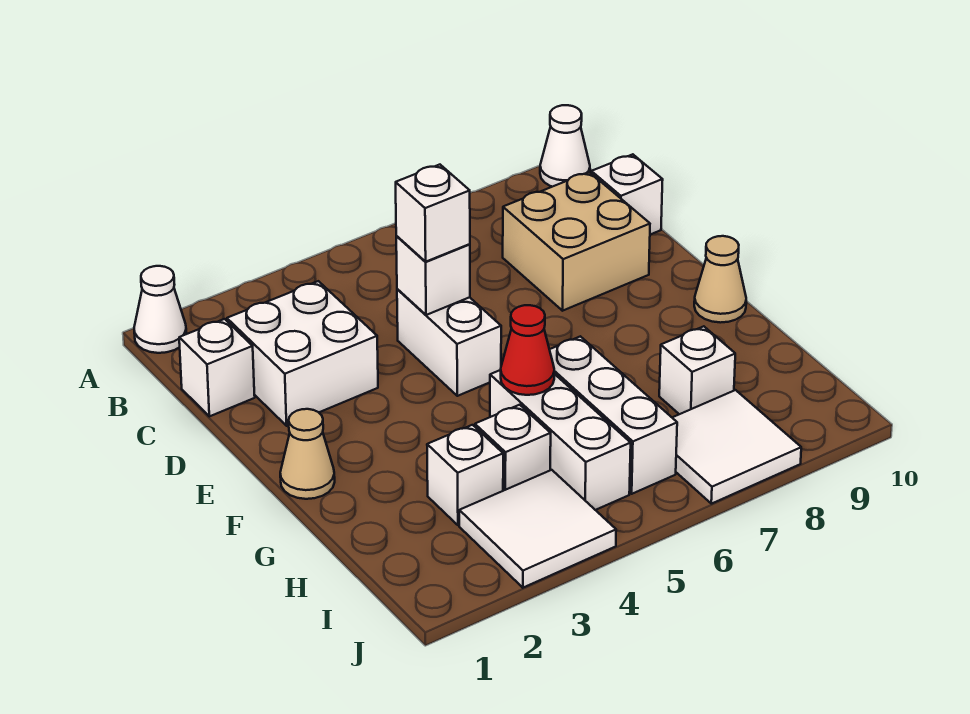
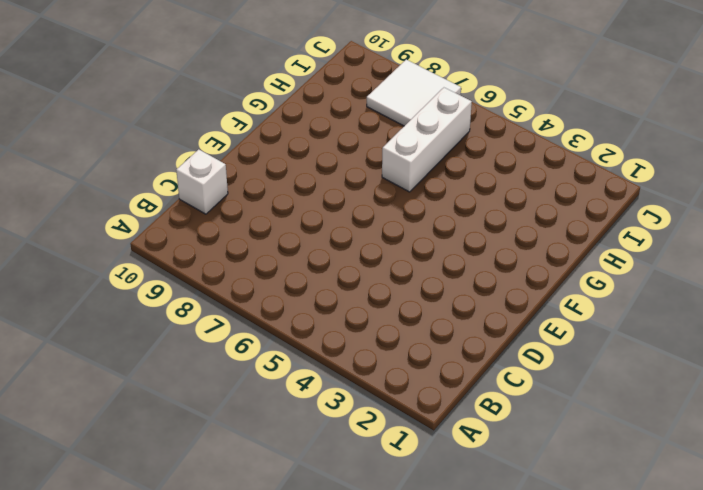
none -> white cone A1 level 1
none -> white cone A10 level 1
none -> white brick C1 level 1

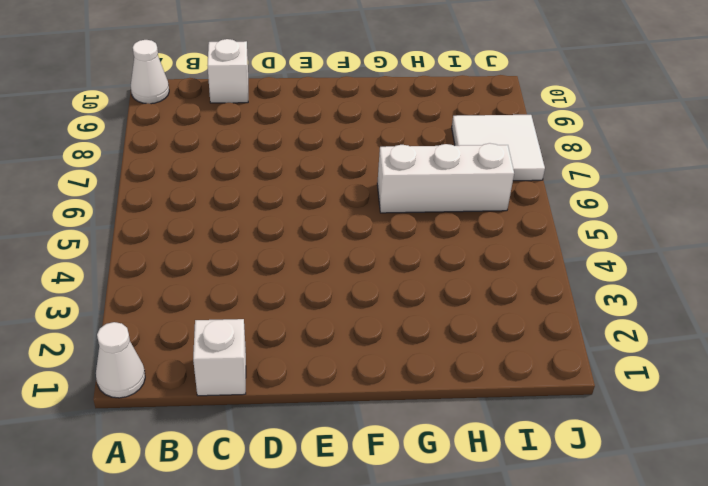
none -> white brick C2:D3 level 1
none -> tan brick C8:D9 level 1
none -> white brick D5:E5 level 1

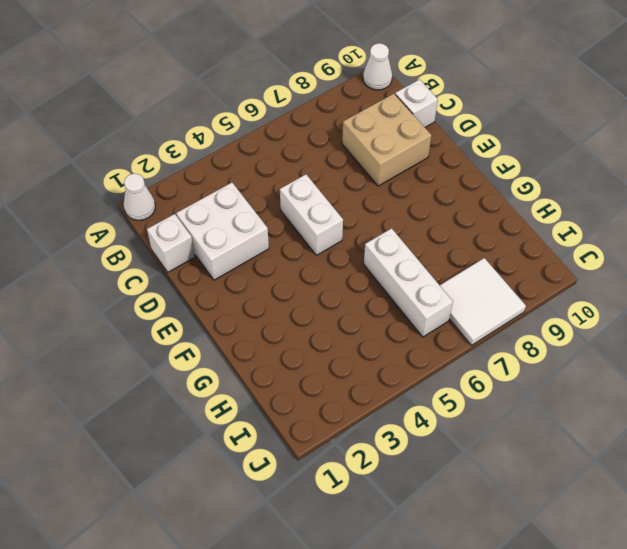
none -> tan cone F1 level 1
none -> tan cone F10 level 1
none -> white brick G5:I5 level 1

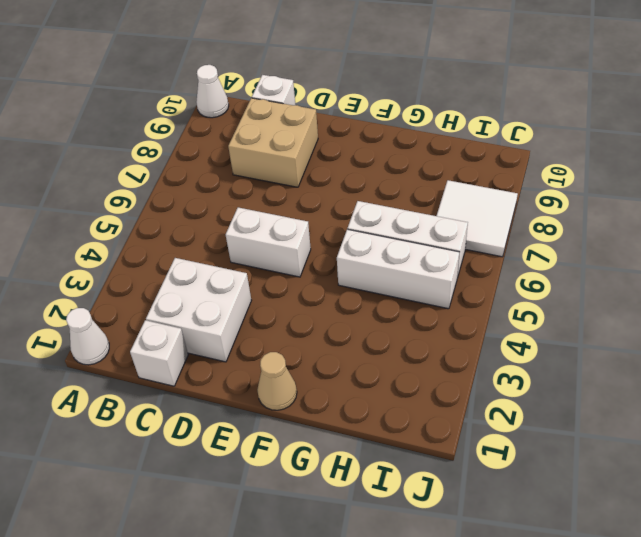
none -> tan cone F10 level 1
none -> white brick H3 level 1
none -> white brick H4 level 1

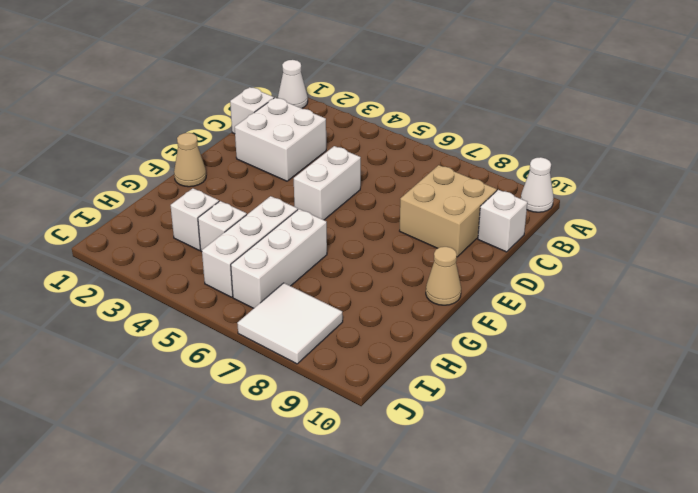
none -> white brick H8 level 1
none -> white tile I3:J4 level 1
none -> white brick D5 level 2

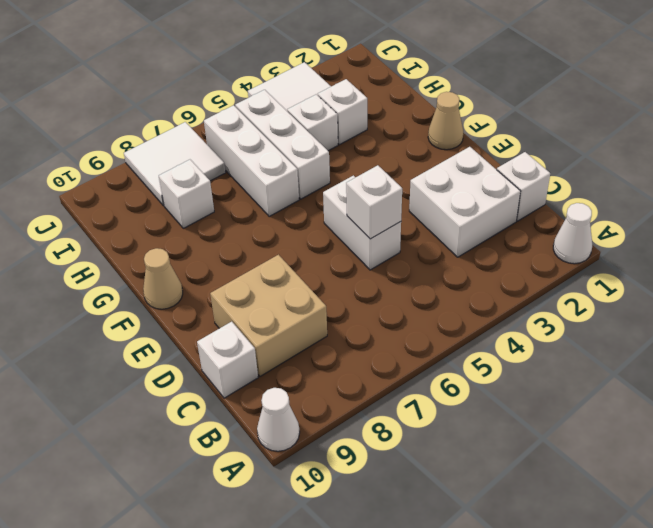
none -> red cone G5 level 2
none -> white brick D5 level 3

